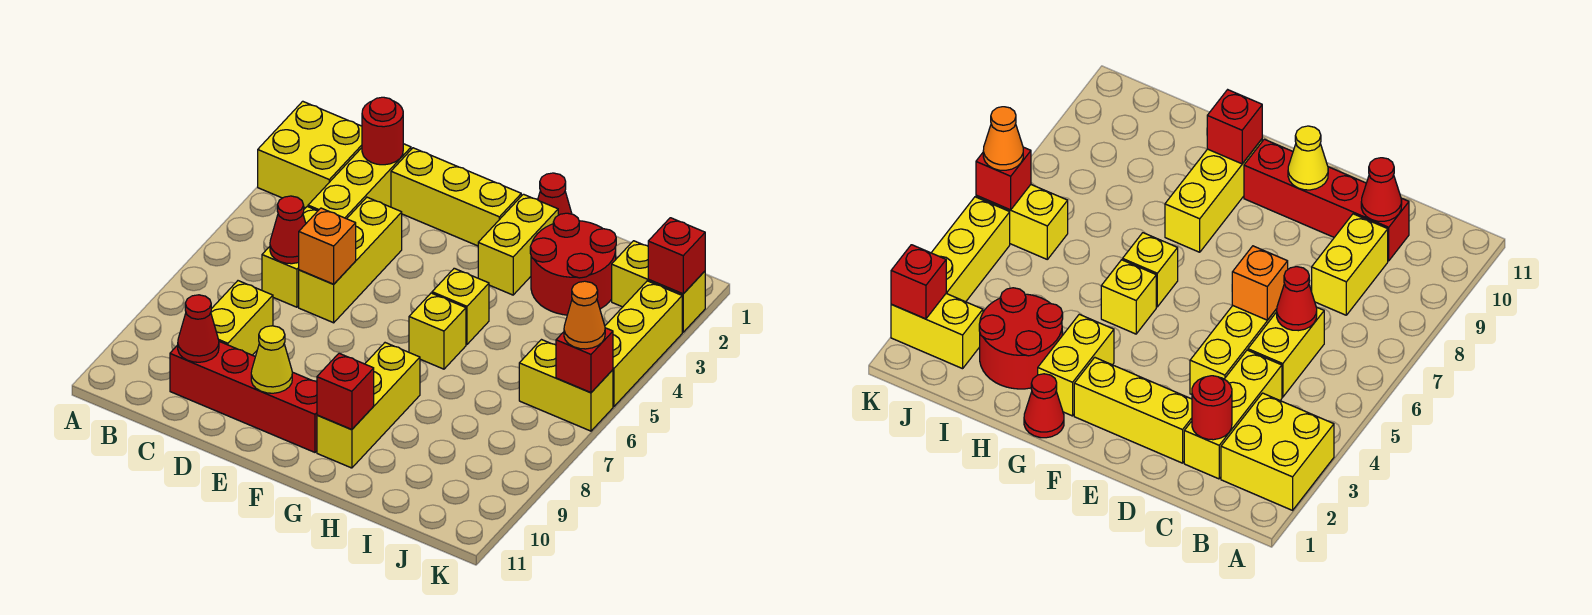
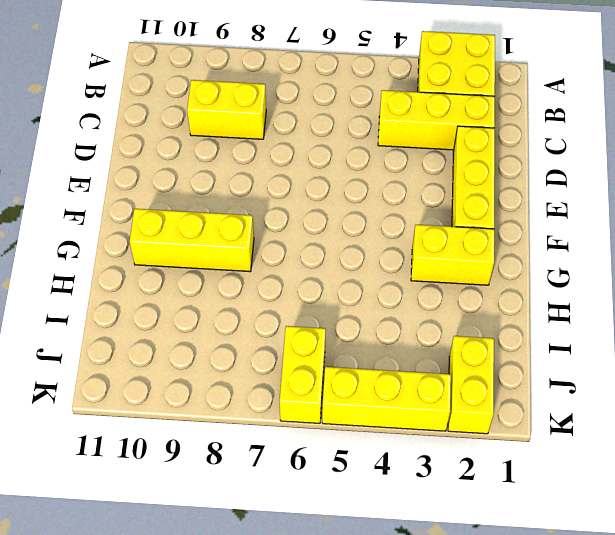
none -> yellow brick C5:C6 level 1
none -> red brick C10:F10 level 1
none -> yellow brick D4:D6 level 1

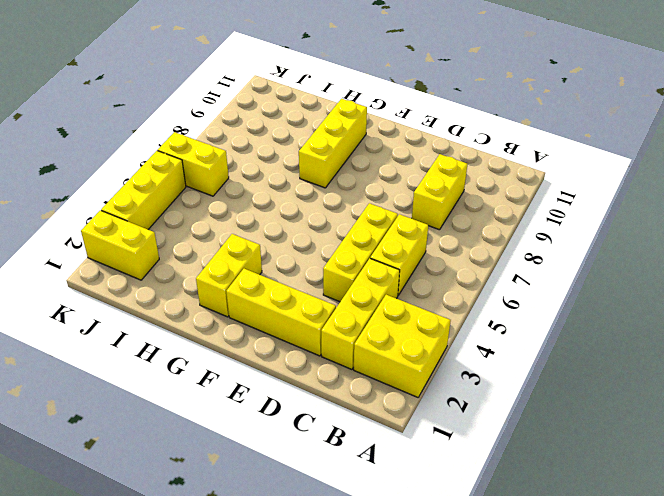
none -> red brick C10:F10 level 1
none -> red cone G1 level 1
none -> yellow brick G5 level 1

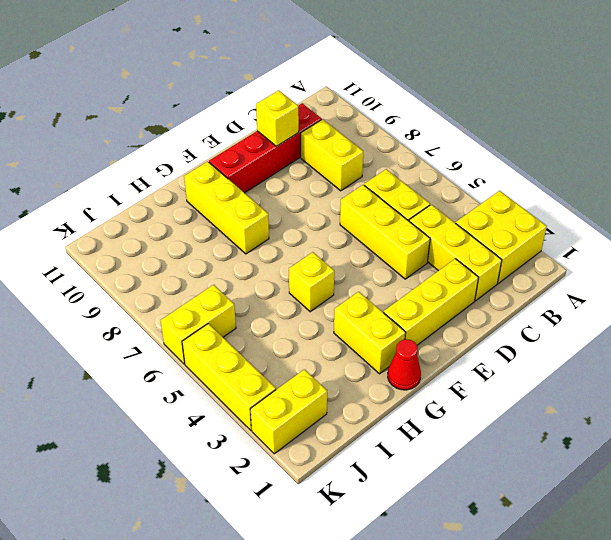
yellow brick D10 level 2 -> yellow brick G6 level 1
none -> red round brick H2:I3 level 1
none -> red round brick C2 level 2
none -> red cone C6 level 2

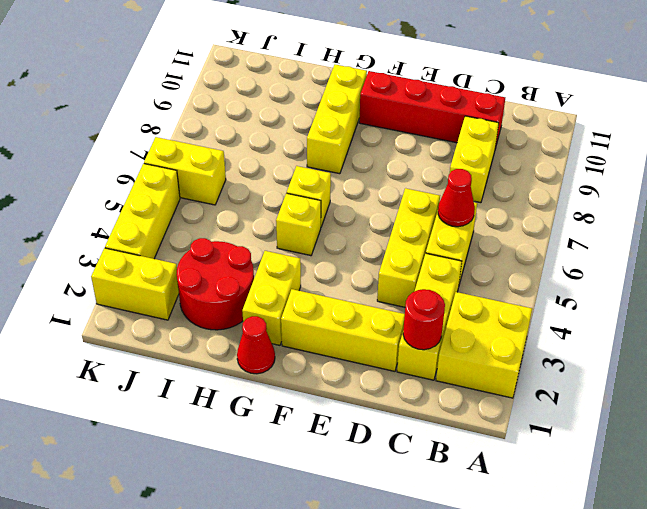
none -> red cone C10 level 2
none -> orange brick D6 level 2
none -> yellow cone E10 level 2

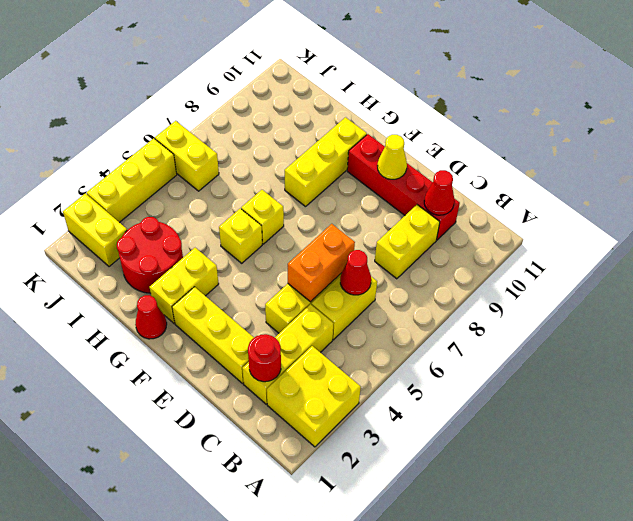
orange brick D5:D6 level 2 -> orange brick D6 level 2
none -> red brick G10 level 2
none -> red brick K2 level 2
none -> red brick K6 level 2

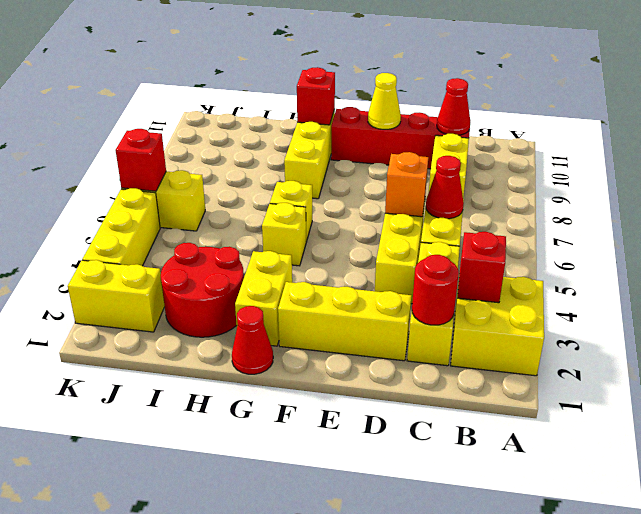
red brick B3 level 2 -> red brick K2 level 2
none -> orange cone K6 level 3

